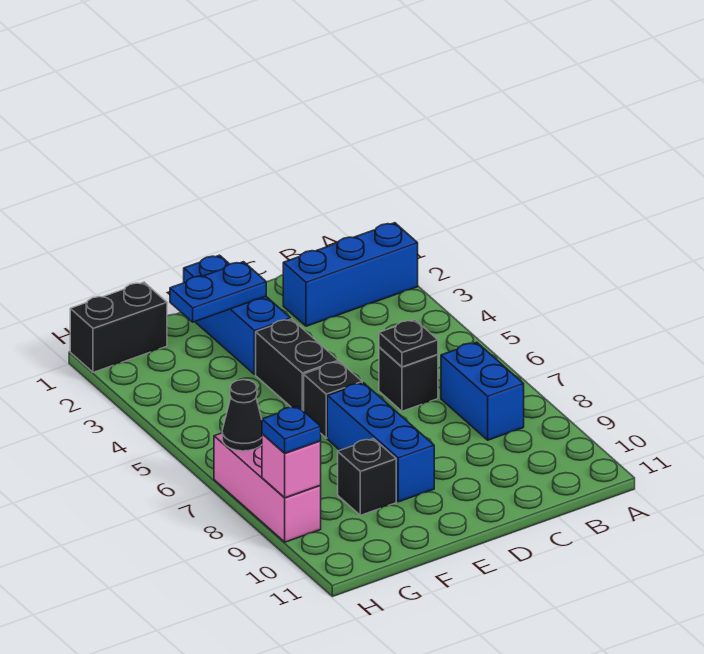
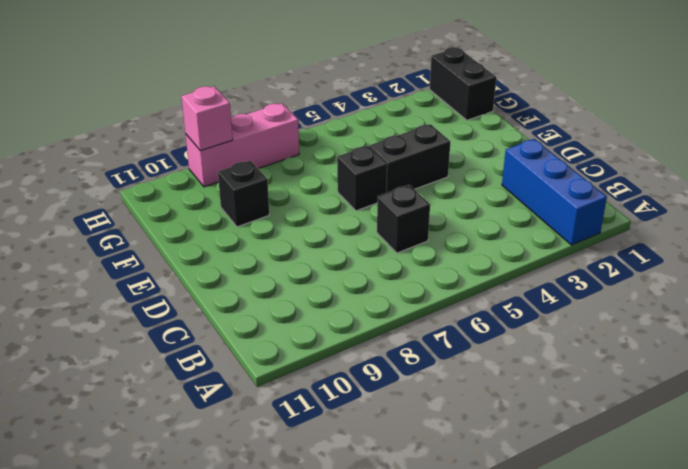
none -> blue brick B7:B8 level 1
none -> blue brick E1:E3 level 1
none -> blue brick E7:E9 level 1

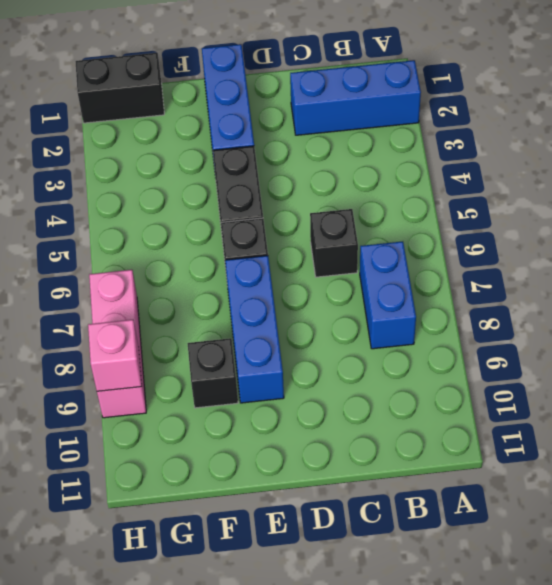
none -> black plate C6 level 2
none -> blue plate E2:F2 level 2
none -> black cone H7 level 2

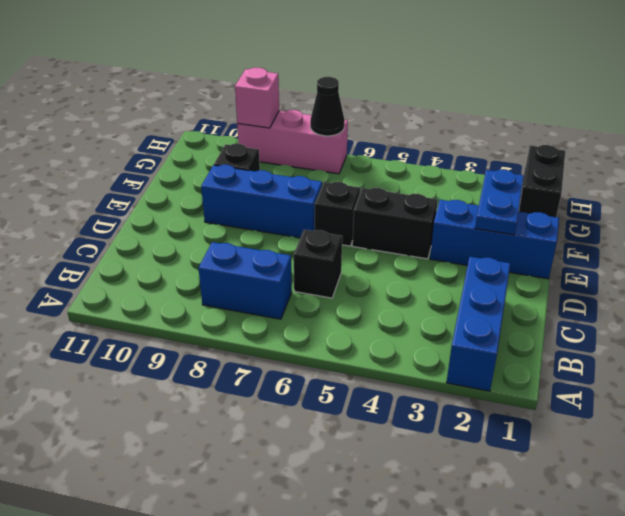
none -> black plate C6 level 2
none -> blue plate H9 level 3

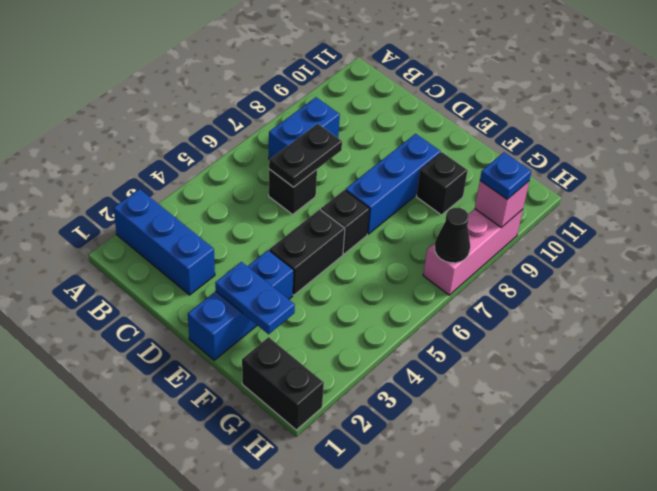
black plate C6:C7 level 2 -> black plate C6 level 2

